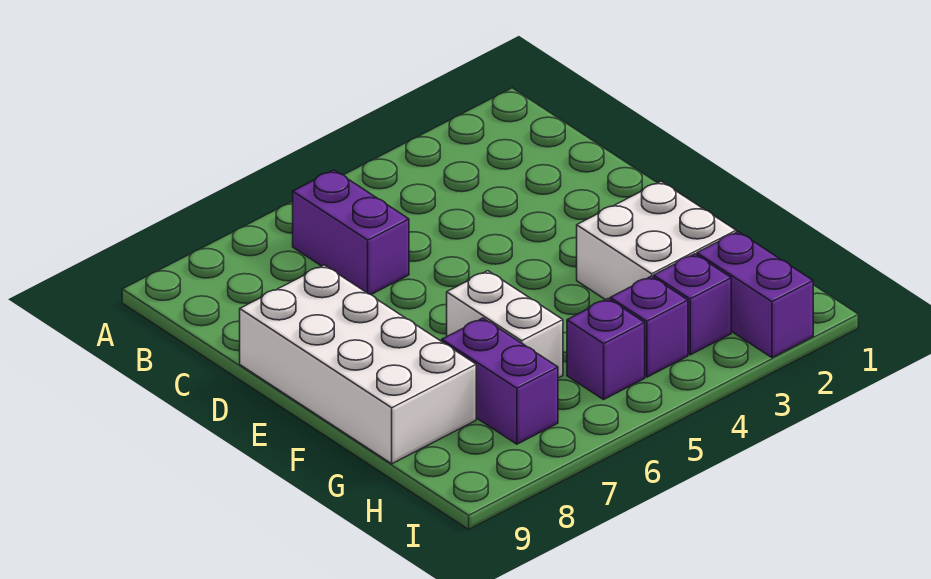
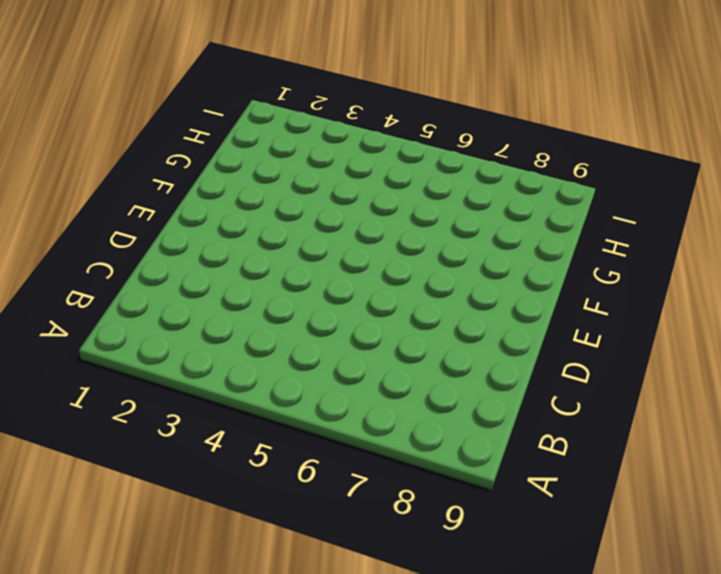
none -> purple brick B6:C6 level 1
none -> white brick D8:G9 level 1

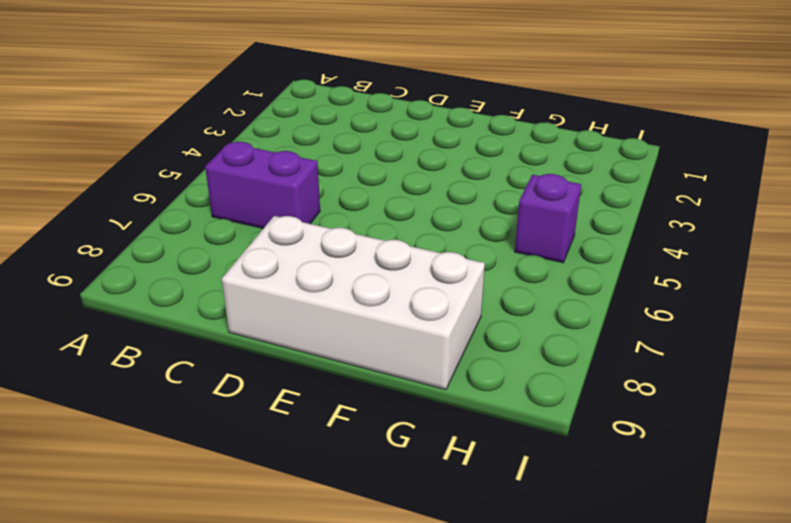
none -> white brick F2:G3 level 1
none -> white brick F6:G6 level 1

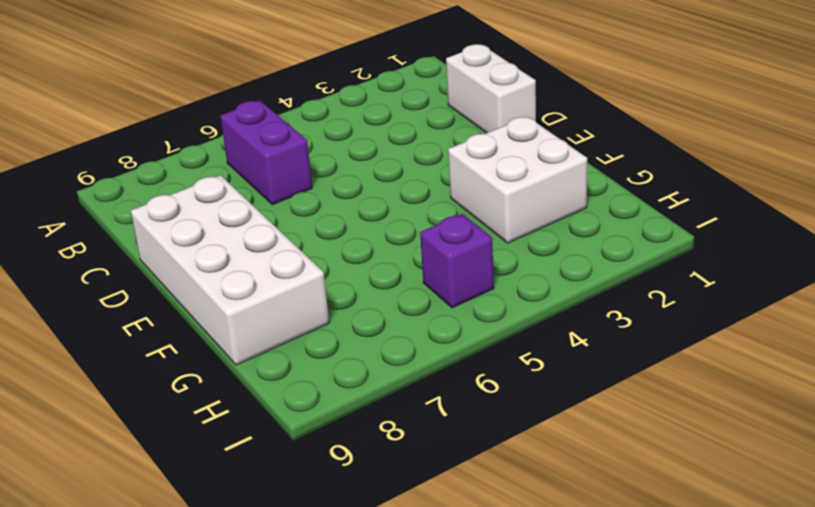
white brick C1:D1 level 1 -> white brick F6:G6 level 1
none -> purple brick G7:H7 level 1
none -> purple brick H2:I2 level 1

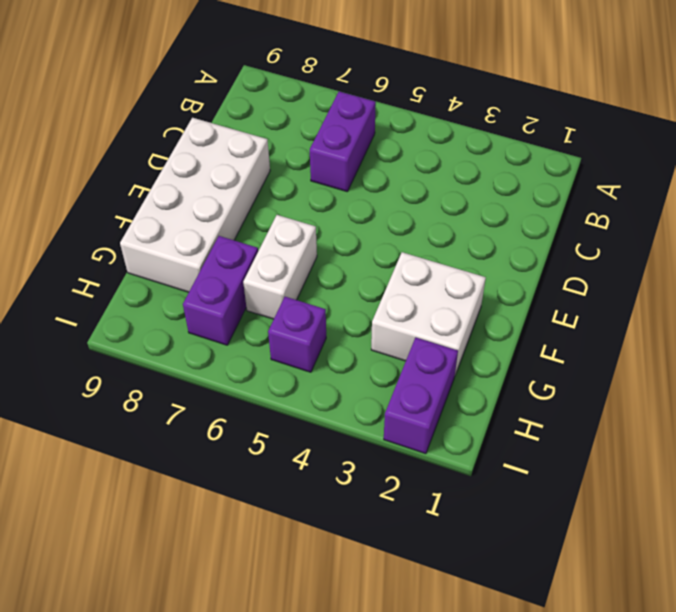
none -> purple brick H3 level 1
none -> purple brick H4 level 1

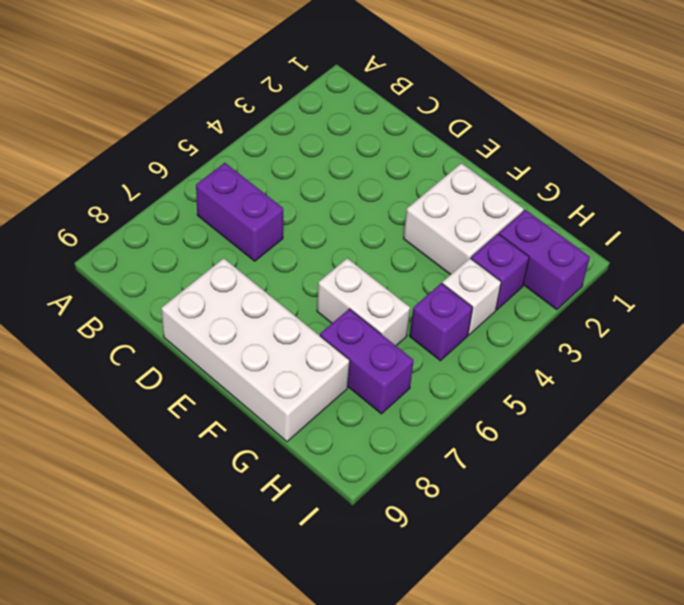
white brick H4 level 1 -> purple brick H4 level 1

